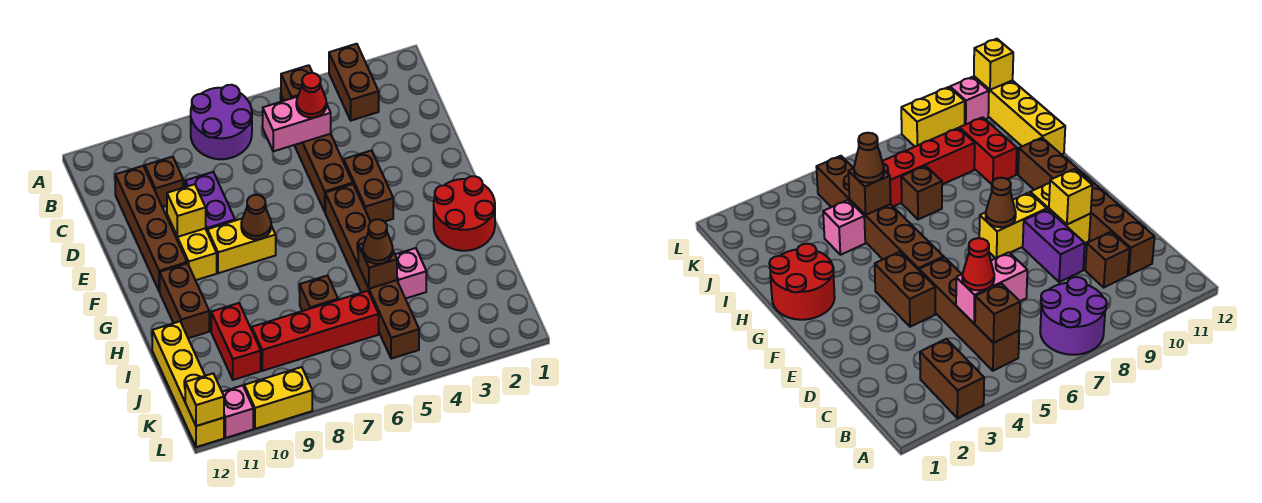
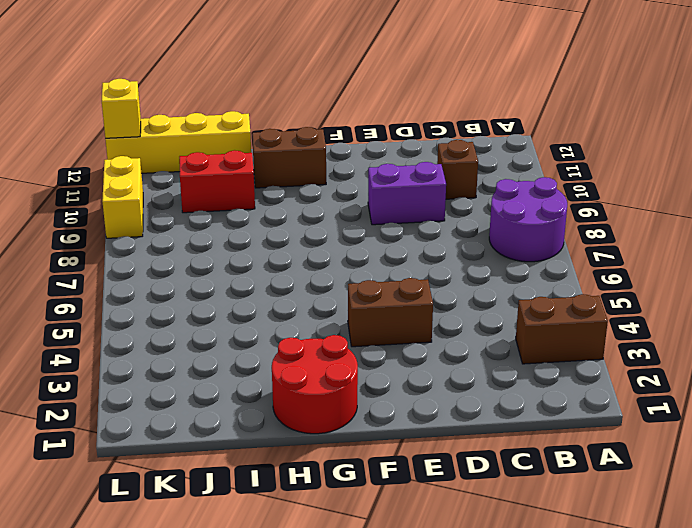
none -> brown brick B5:E5 level 1
none -> brown brick C11:F11 level 1
none -> yellow brick E10:F10 level 1

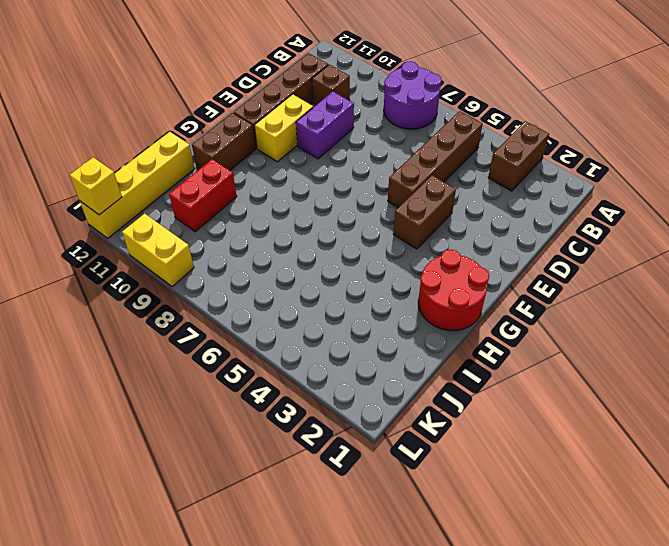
none -> brown brick F5:K5 level 1
none -> yellow brick F8:F9 level 1
none -> pink brick I4 level 1

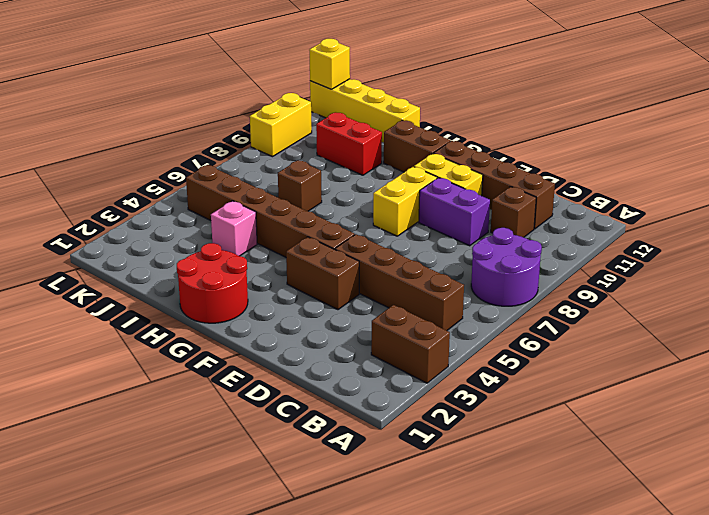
none -> red brick J6:J9 level 1
none -> pink brick L11 level 1
none -> brown brick B5 level 2

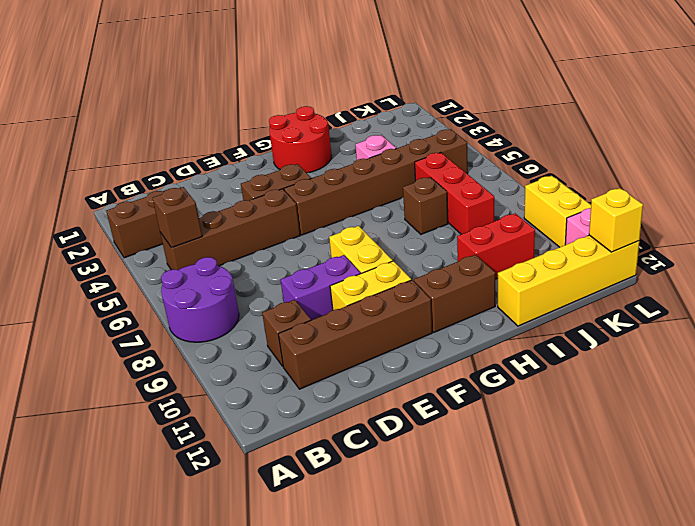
red brick J6:J8 level 1 -> red brick J6:J9 level 1
none -> pink brick C5:C6 level 2
none -> yellow brick E10 level 2
none -> brown cone F8 level 2

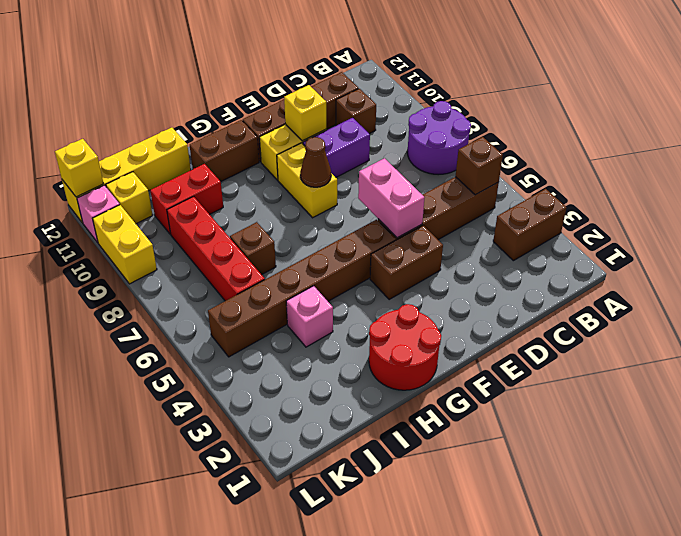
pink brick E5:E6 level 2 -> pink brick C5:C6 level 2
yellow brick K11 level 1 -> none
none -> brown brick I5 level 2
none -> red cone C5 level 3
none -> brown cone I5 level 3

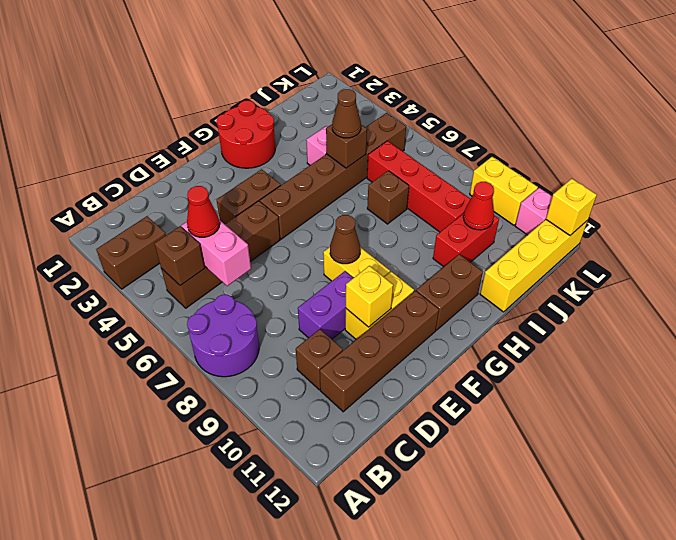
red cone J10 level 2 -> none

